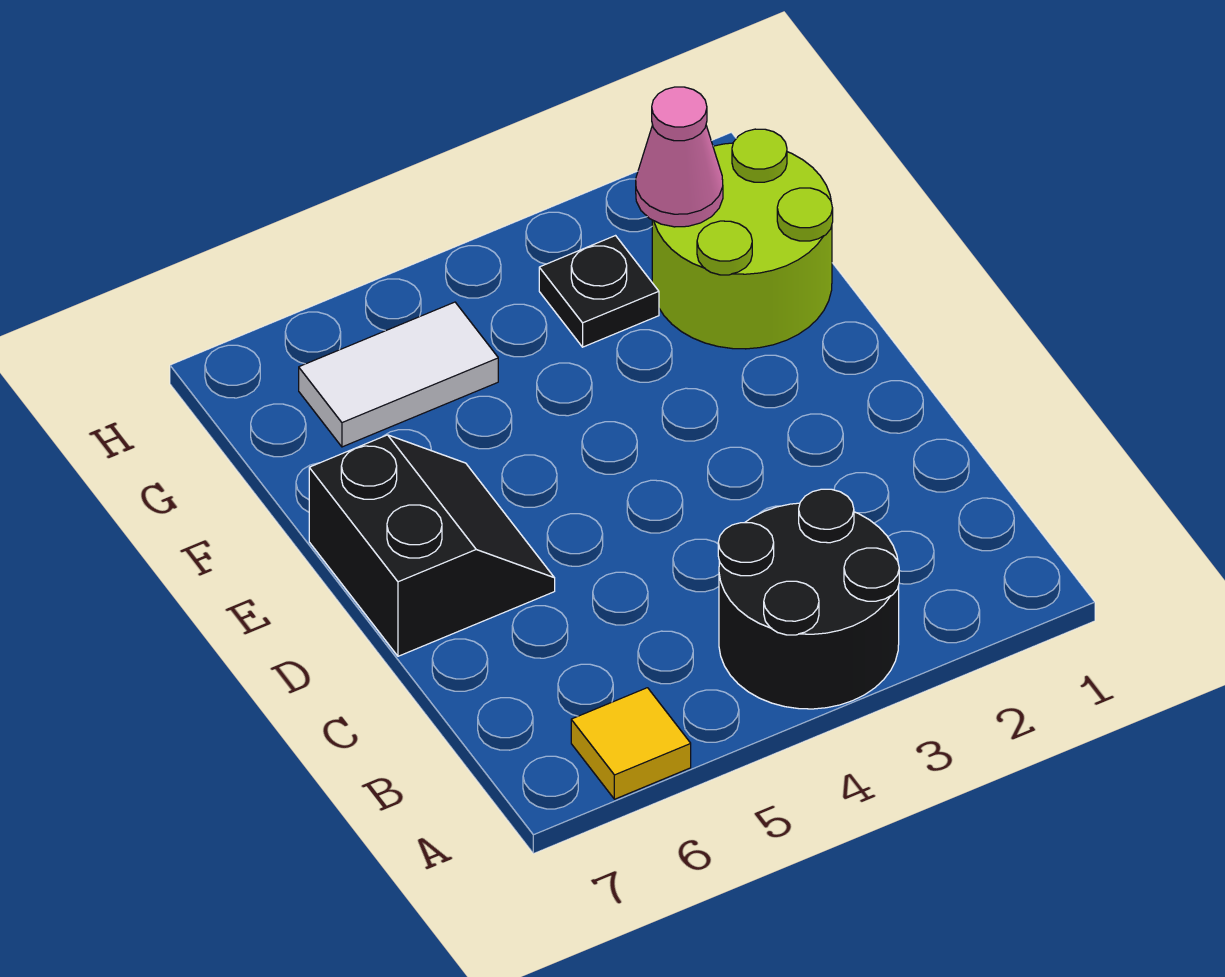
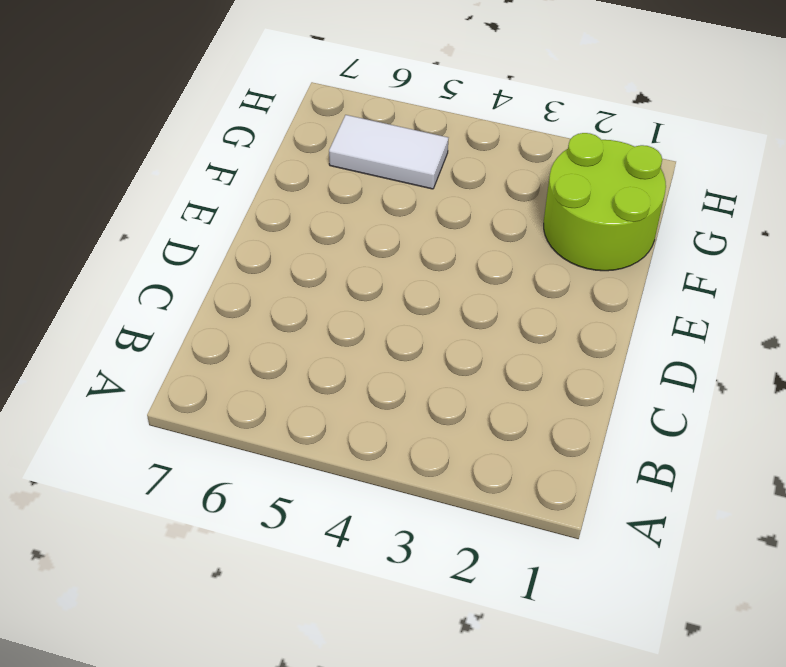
none -> black round brick A3:B4 level 1
none -> yellow tile A6 level 1

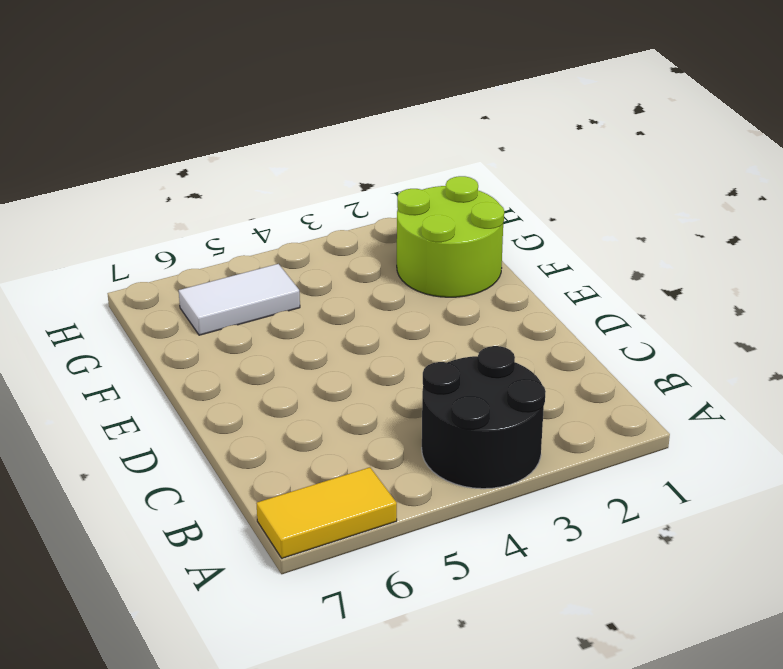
yellow tile A6:A7 level 1 -> yellow tile A6 level 1
none -> black slope D6:E7 level 1 top 7
none -> black plate G3 level 1

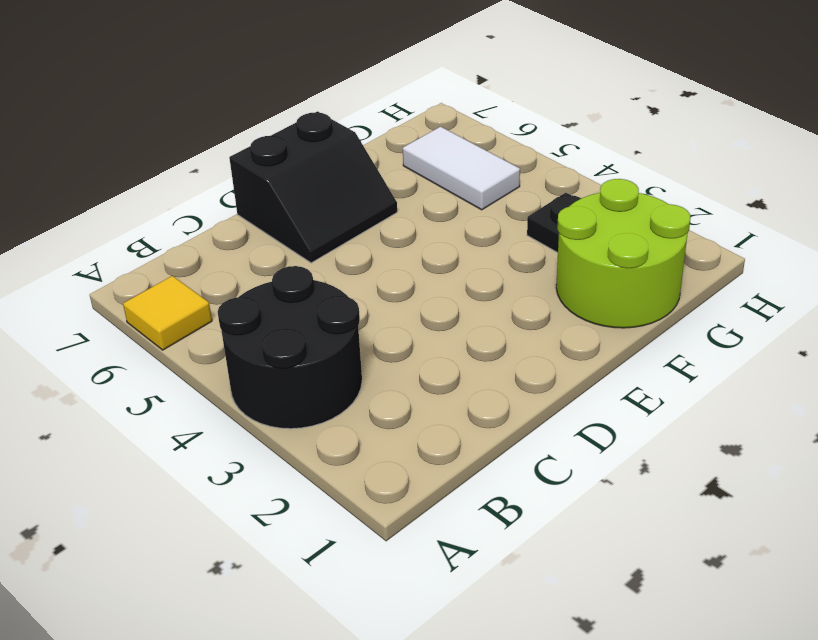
none -> pink cone G2 level 2

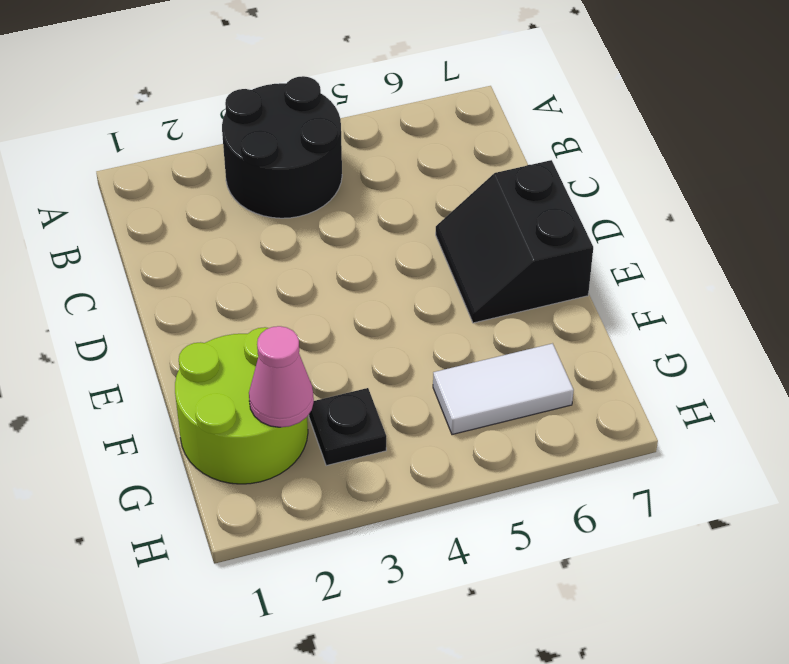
none -> yellow tile A6 level 1

